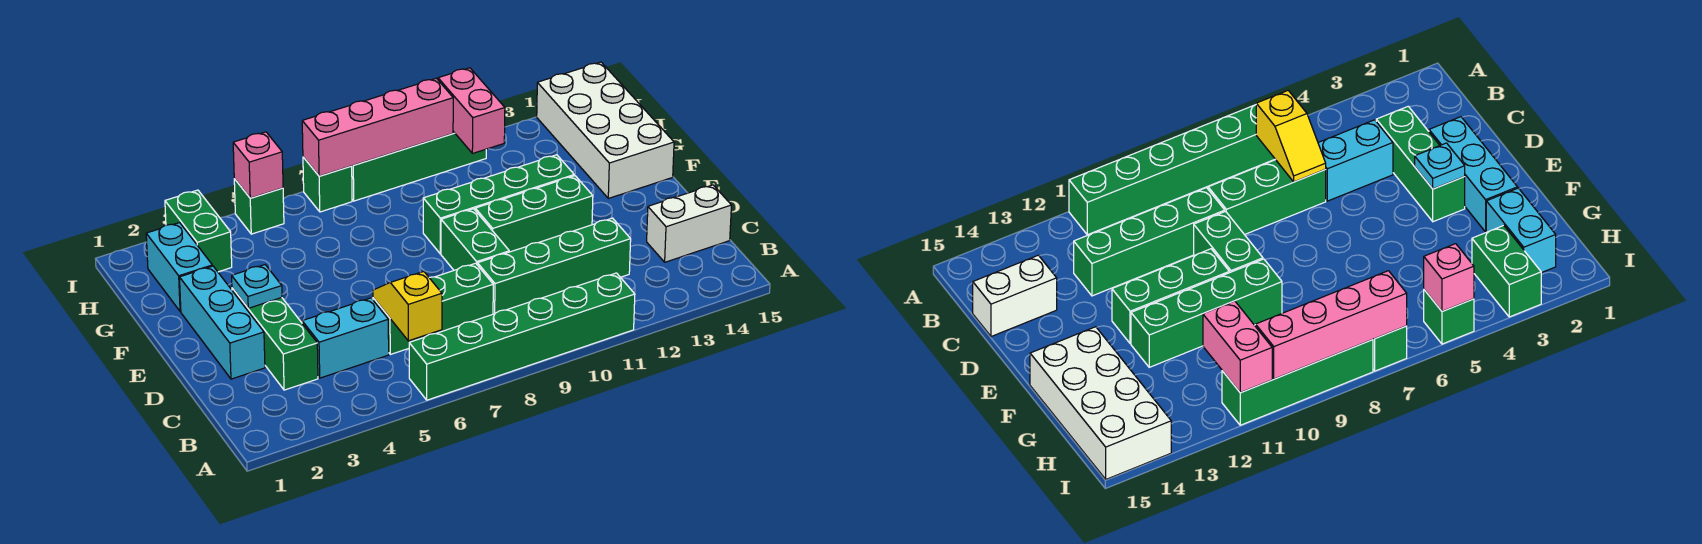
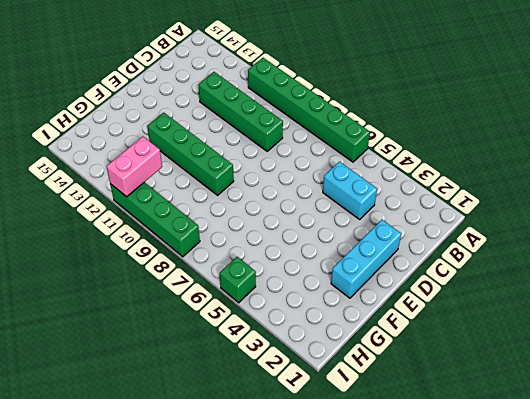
none -> green brick C3:E3 level 1
none -> green brick C6:C8 level 1
none -> white brick C14:C15 level 1

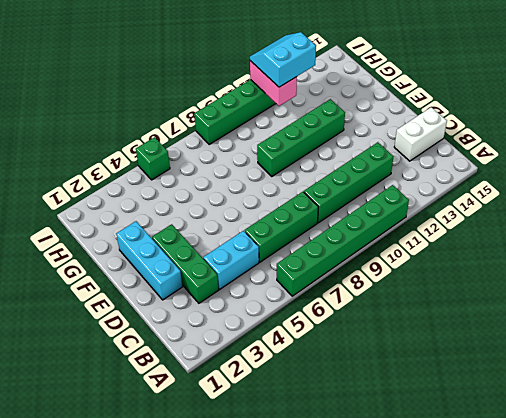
cyan slope H11:I12 level 3 top H -> none
none -> green brick D9:E9 level 1
none -> green brick E10:E12 level 1
none -> white brick F14:I15 level 1

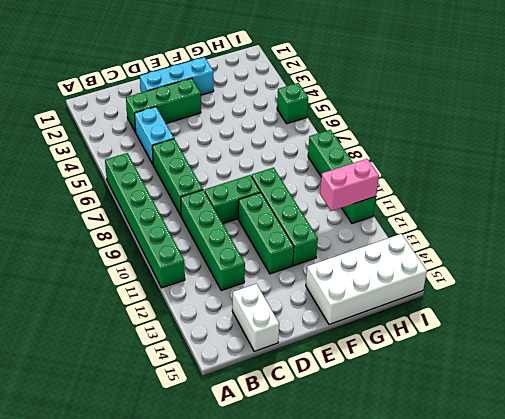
none -> cyan brick G2:H2 level 1
none -> green brick H3:I3 level 1
none -> green brick I7 level 1

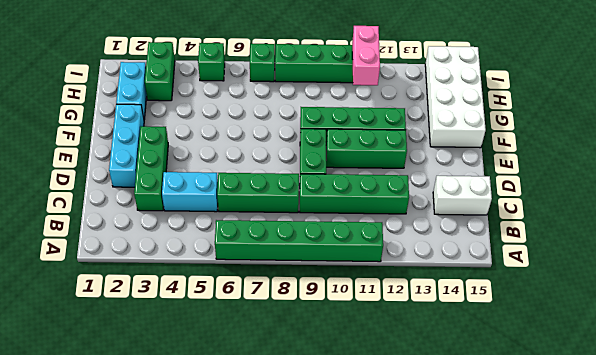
none -> yellow slope B6:C6 level 2 top B
none -> cyan plate E3 level 2
none -> pink brick I5 level 2

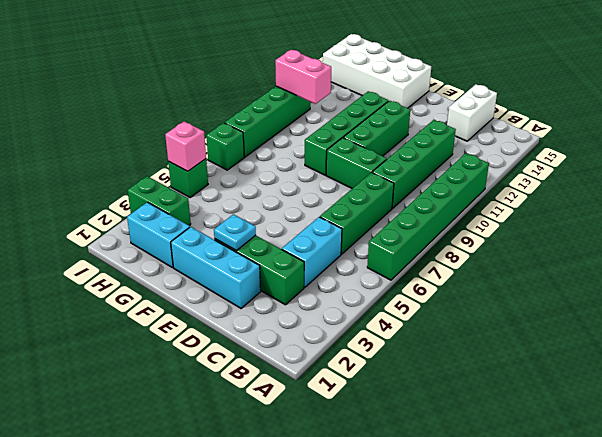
none -> yellow slope B6:C6 level 2 top B
none -> pink brick I7:I10 level 2

